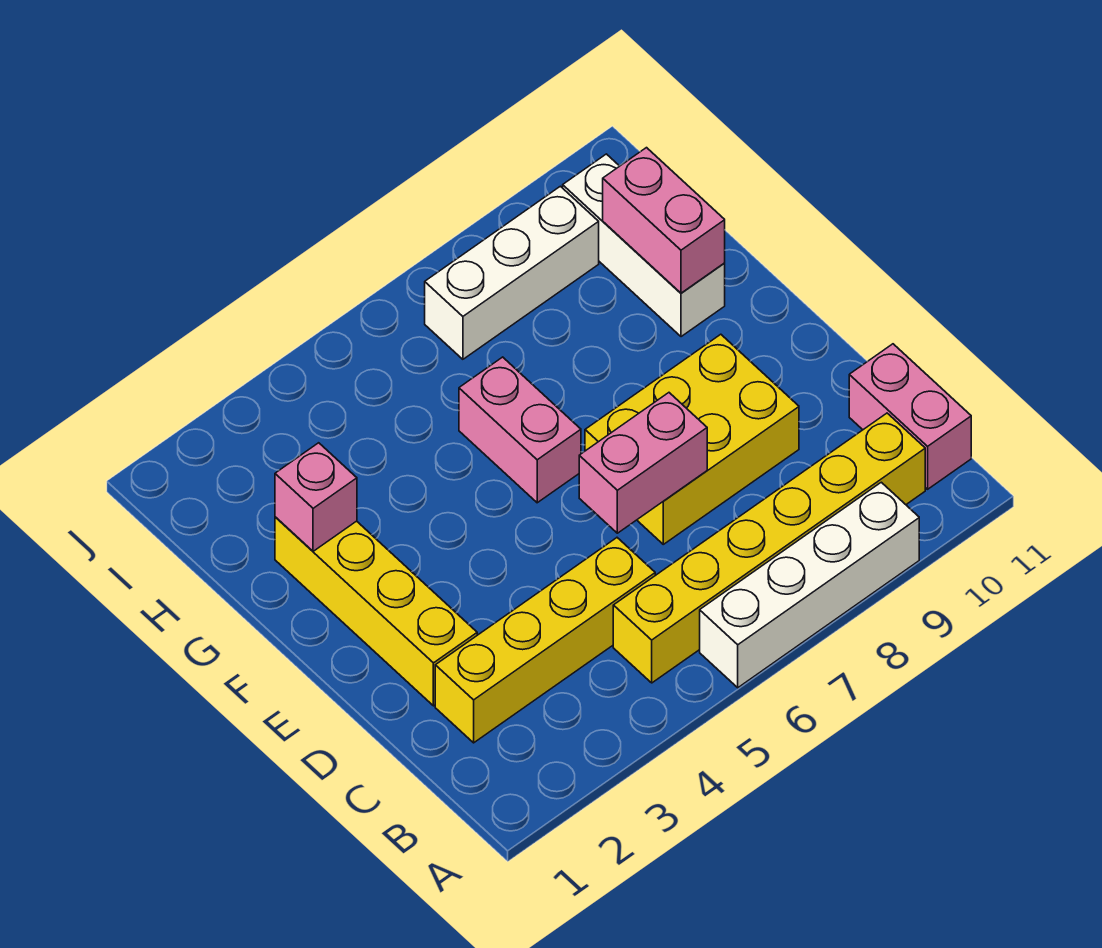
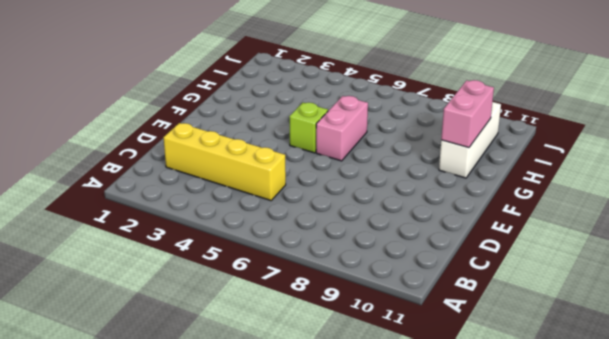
lime brick F5 level 1 -> none
none -> white brick A6:A9 level 1
none -> yellow brick B5:B10 level 1
none -> pink brick B11:C11 level 1

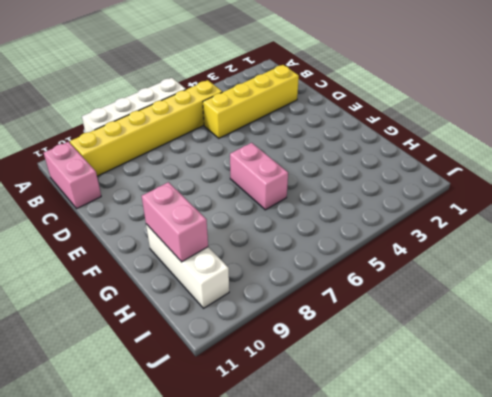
none -> yellow brick D2:G2 level 1
none -> yellow brick D7:E9 level 1
none -> white brick I7:I9 level 1

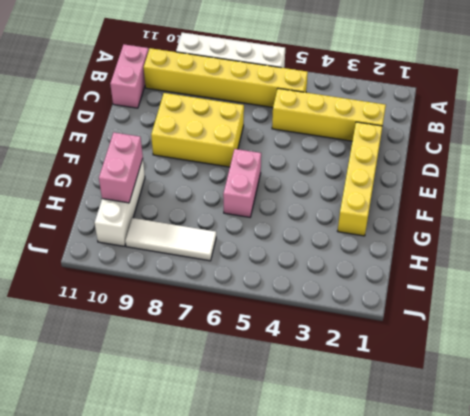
white tile I7:I9 level 1 -> white brick I7:I9 level 1
none -> pink brick D6:D7 level 2
none -> pink brick G2 level 2

